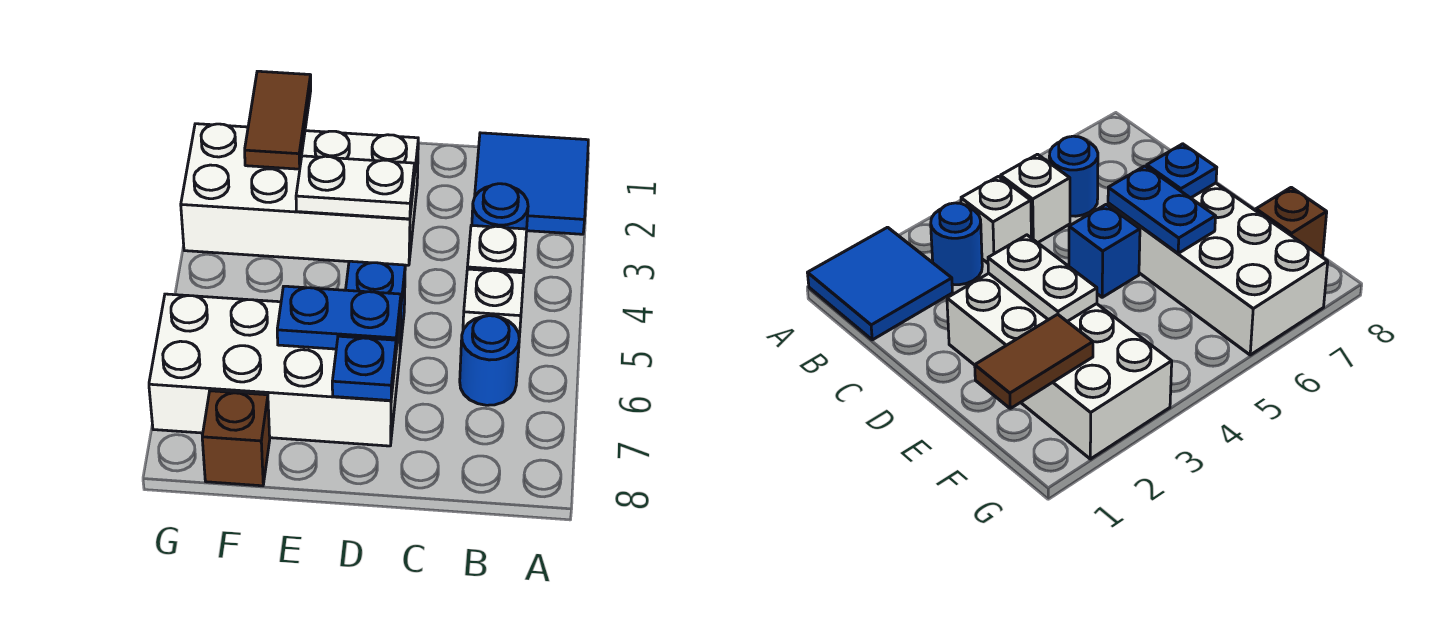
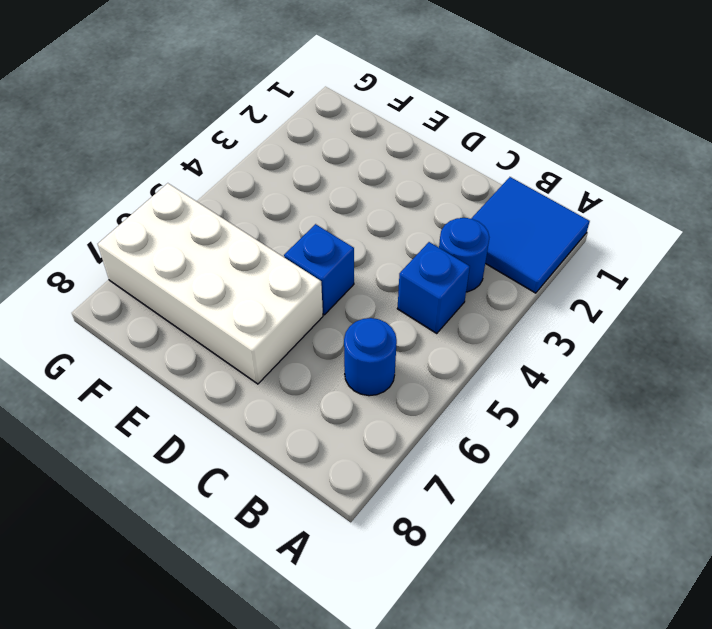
blue brick B4 level 1 -> white brick B4 level 1
none -> white brick B5 level 1
none -> white brick D2:G3 level 1
none -> brown brick F8 level 1

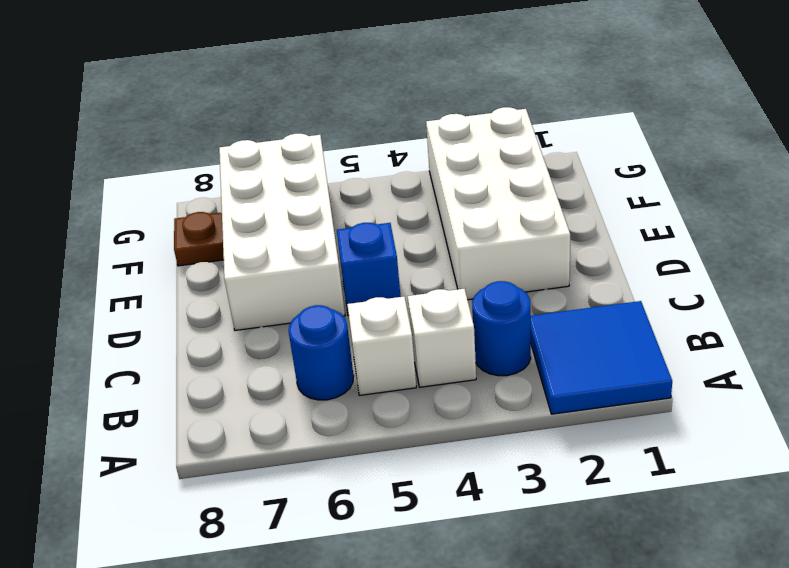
brown plate F8 level 1 -> brown brick F8 level 1
none -> white plate D3:E3 level 2
none -> blue plate D6:E6 level 2
none -> blue plate D7 level 2

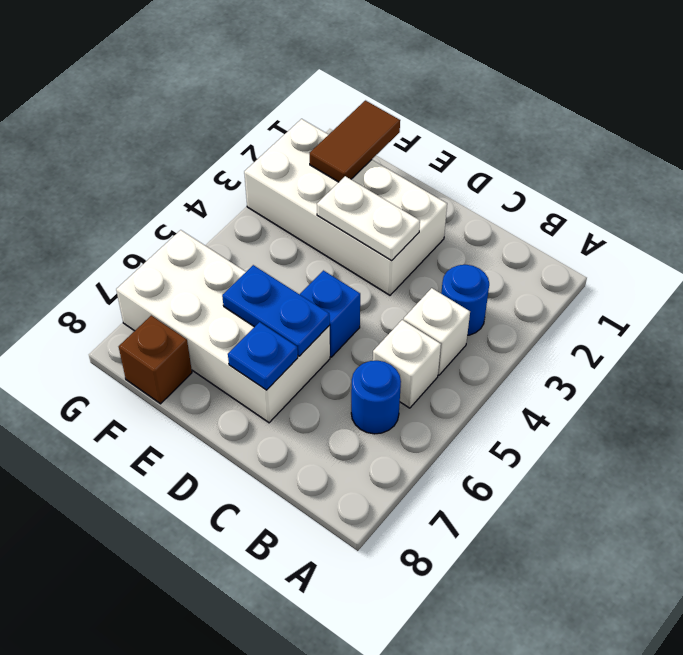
none -> blue tile A1:B2 level 1

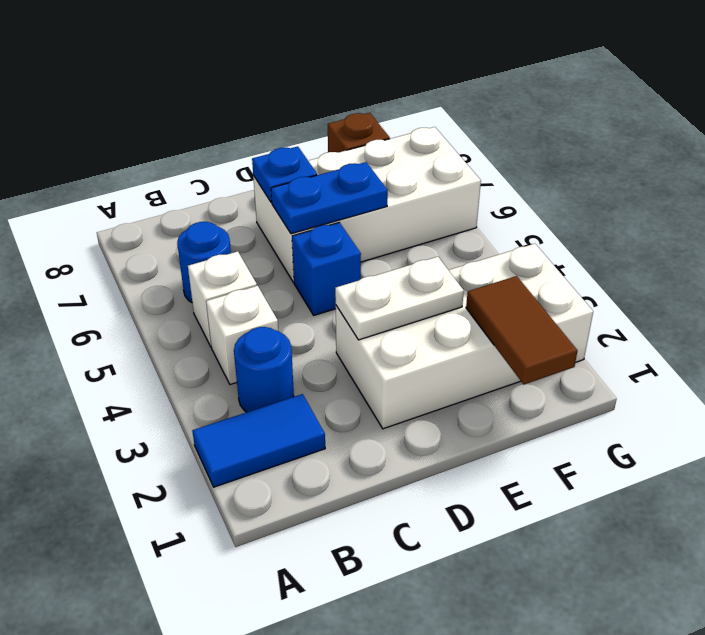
blue tile A2:B2 level 1 -> blue tile A1:B2 level 1

